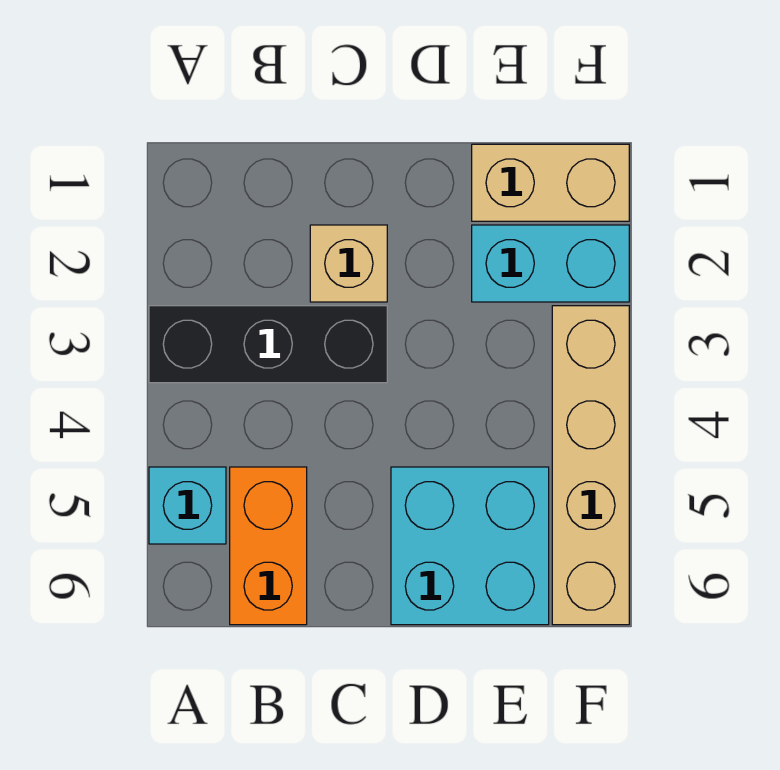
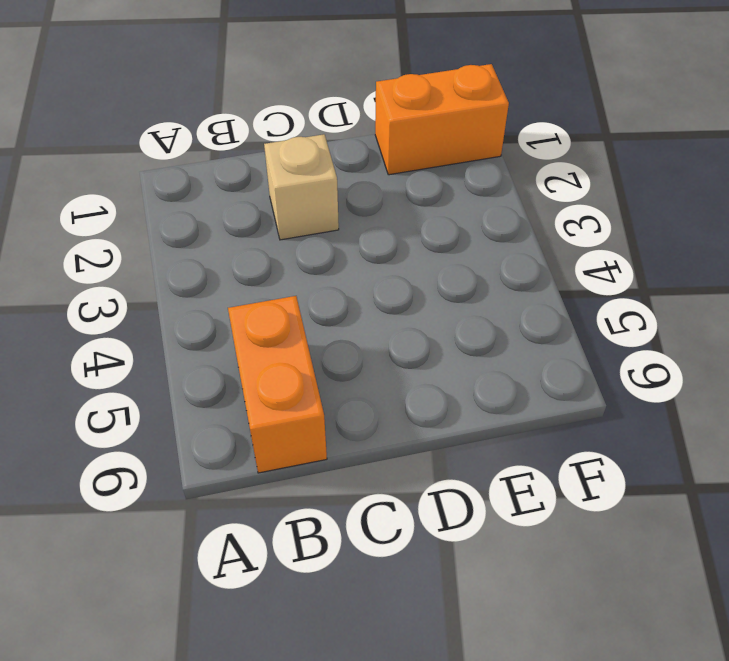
orange brick E1:F1 level 1 -> tan brick E1:F1 level 1
none -> black brick A3:C3 level 1
none -> cyan brick A5 level 1

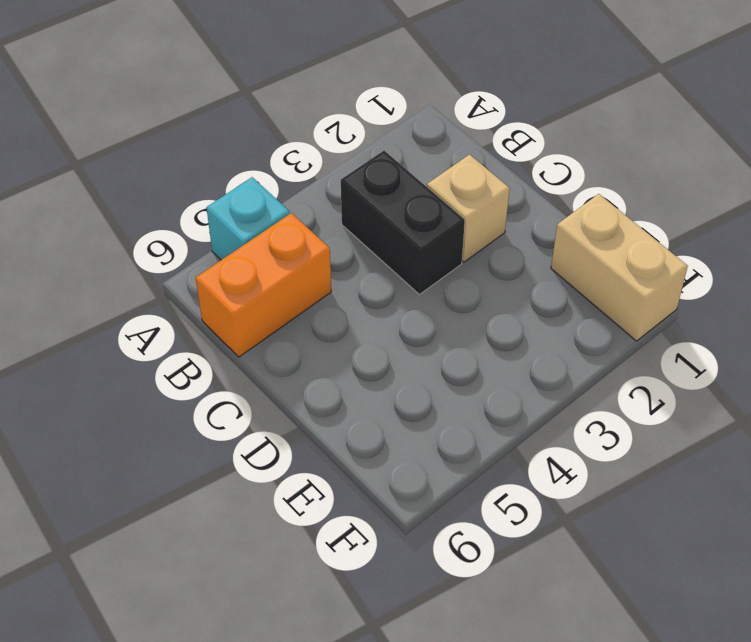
black brick B3:C3 level 1 -> black brick A3:C3 level 1
none -> cyan brick D5:E6 level 1
none -> cyan brick E2:F2 level 1

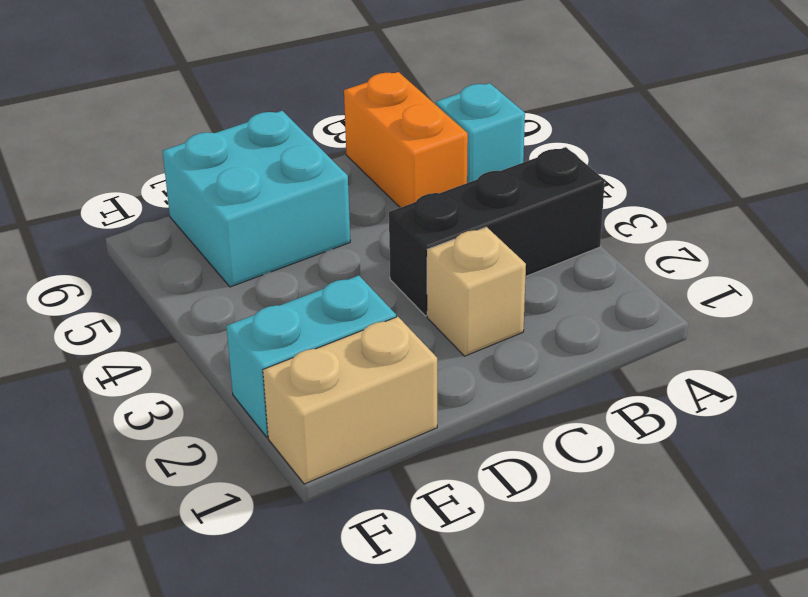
none -> tan brick F3:F6 level 1

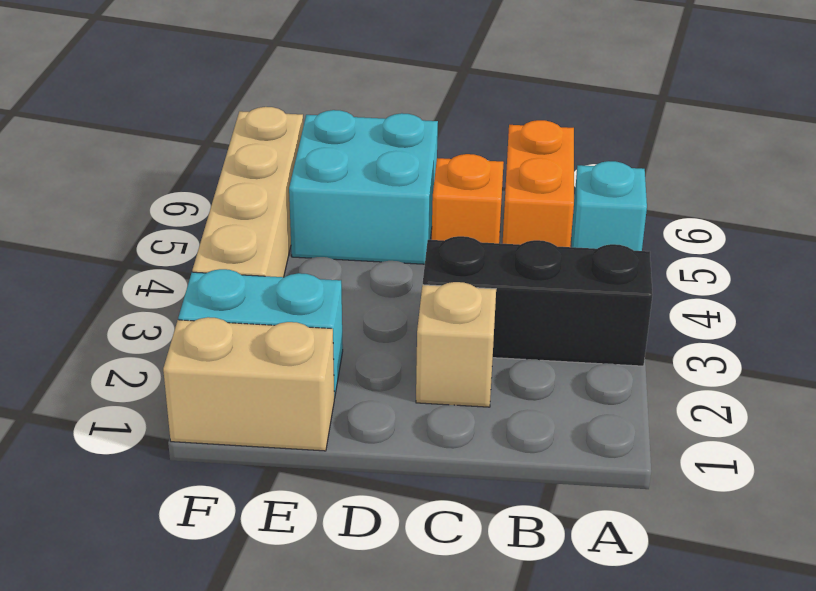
orange brick C5 level 1 -> none

